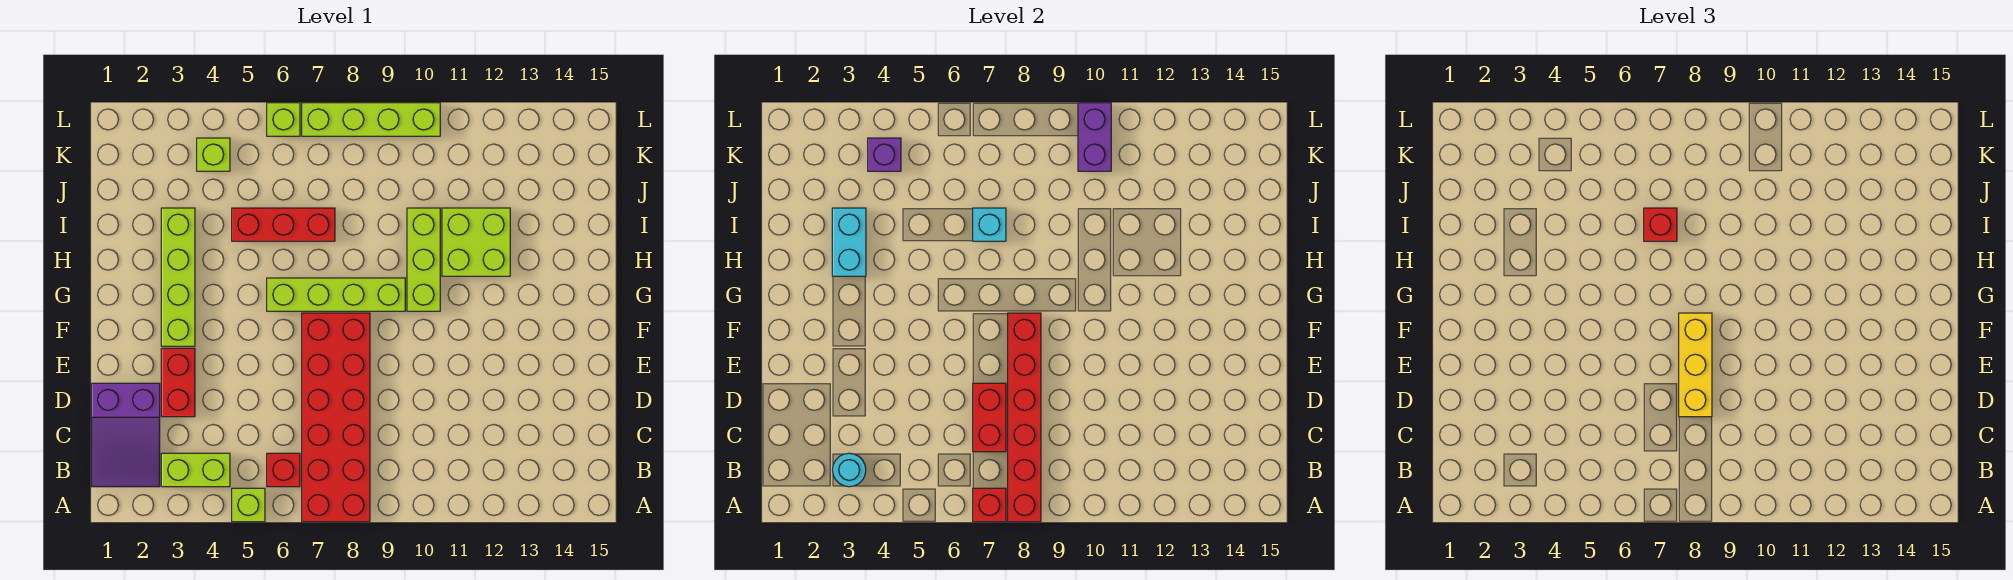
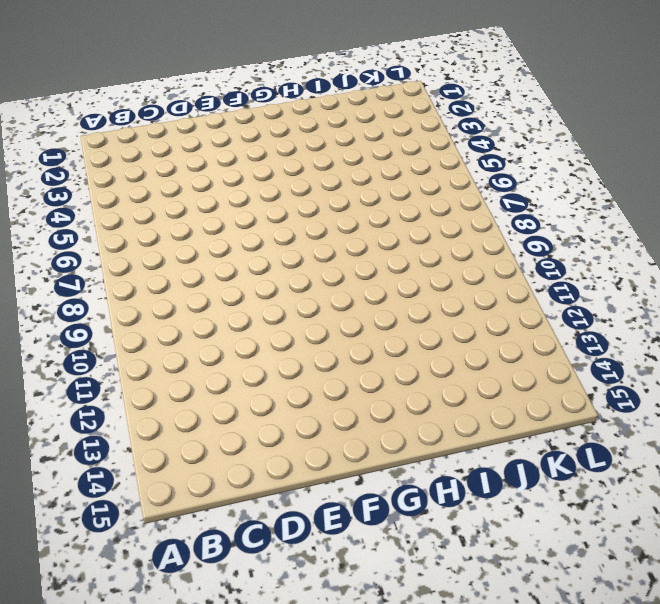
none -> lime brick A5 level 1
none -> red brick A7:F8 level 1
none -> purple slope B1:D2 level 1 top D

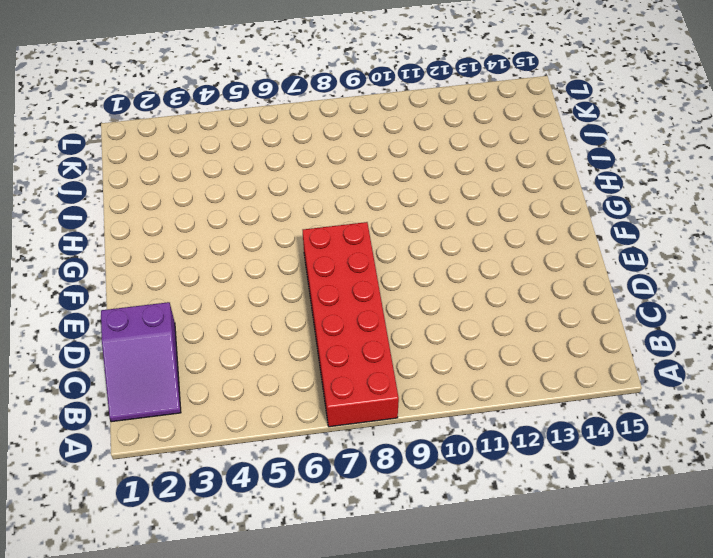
none -> lime brick A5 level 1
none -> lime brick B3:B4 level 1
none -> red brick B6 level 1

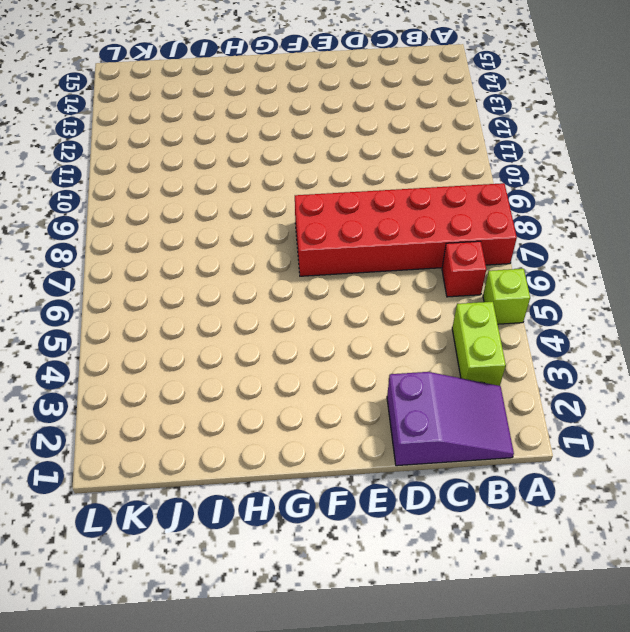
none -> red brick D3:E3 level 1
none -> lime brick F3:I3 level 1
none -> lime brick G6:G9 level 1

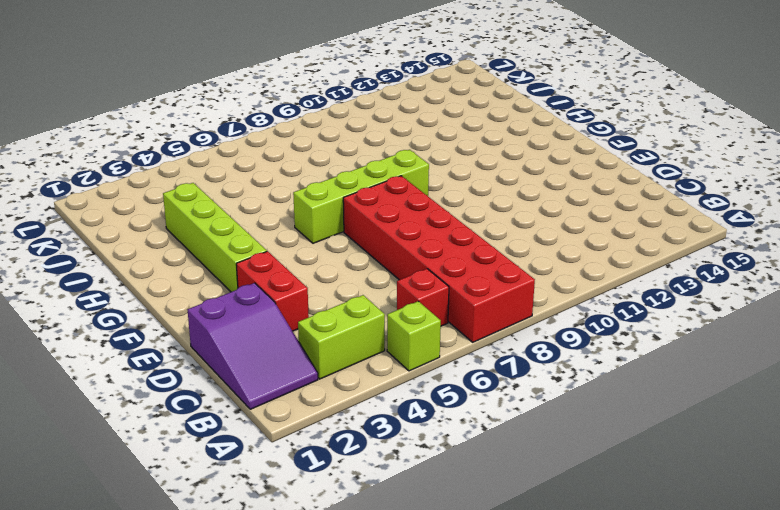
none -> lime brick G10:I10 level 1
none -> lime brick H11:I12 level 1
none -> red brick I5:I7 level 1

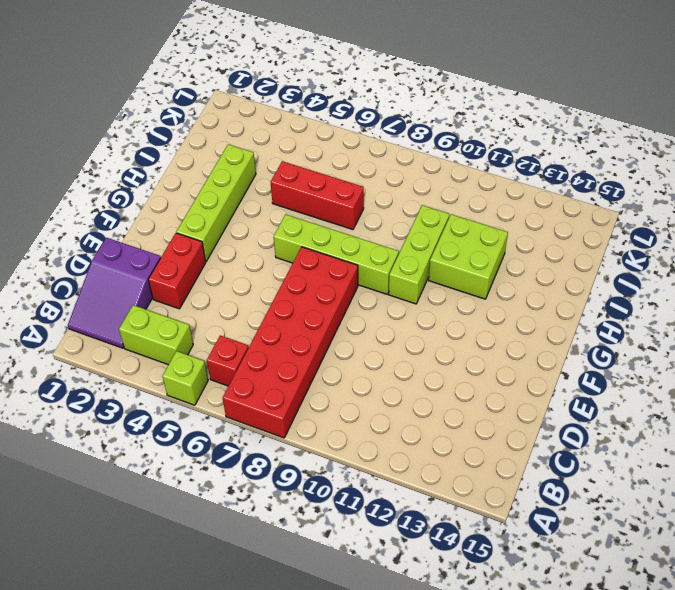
none -> lime brick K4 level 1
none -> lime brick L6 level 1
none -> lime brick L7:L10 level 1

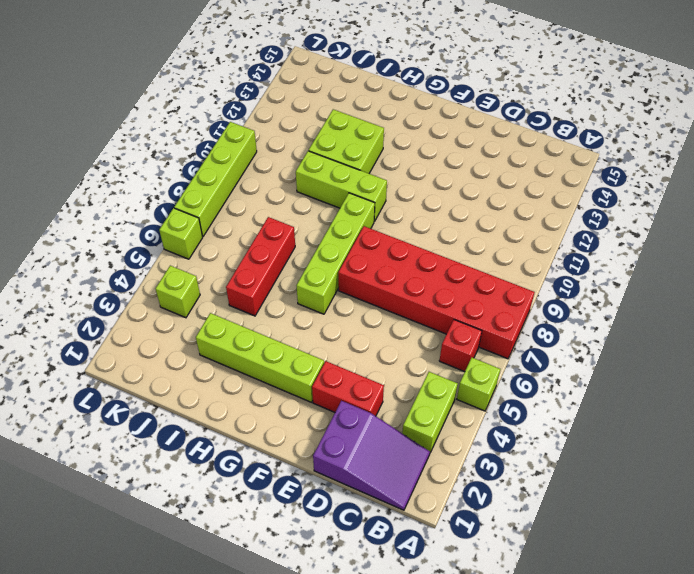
none -> red brick A7 level 2
none -> red brick A8:F8 level 2
none -> cyan round brick B3 level 2

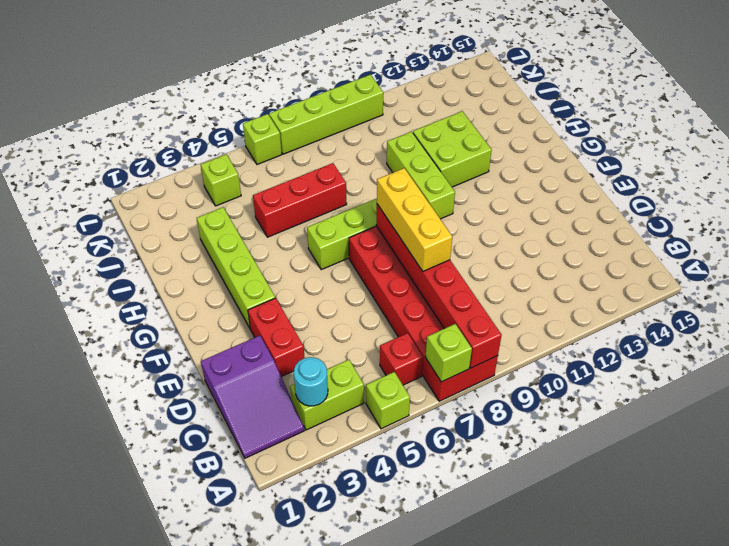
lime brick A7 level 2 -> red brick A7 level 2
none -> red brick C7:D7 level 2
none -> cyan brick H3:I3 level 2
none -> cyan brick I7 level 2

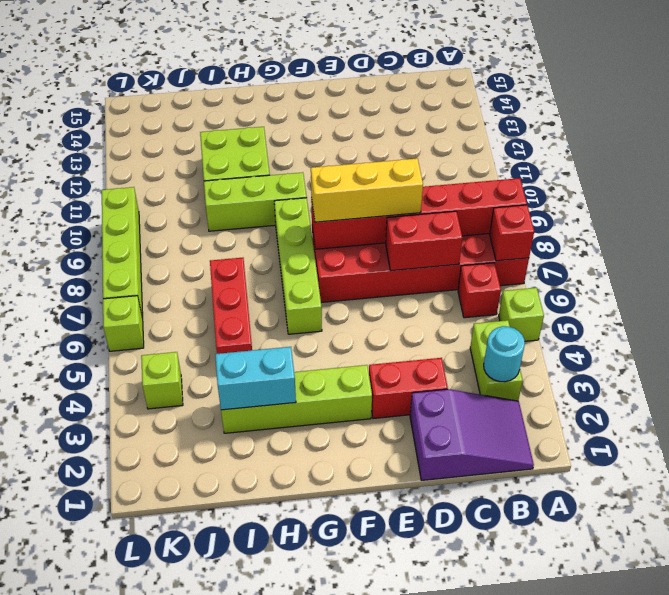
none -> cyan brick I7 level 2
none -> purple brick K4 level 2
none -> purple brick K10:L10 level 2

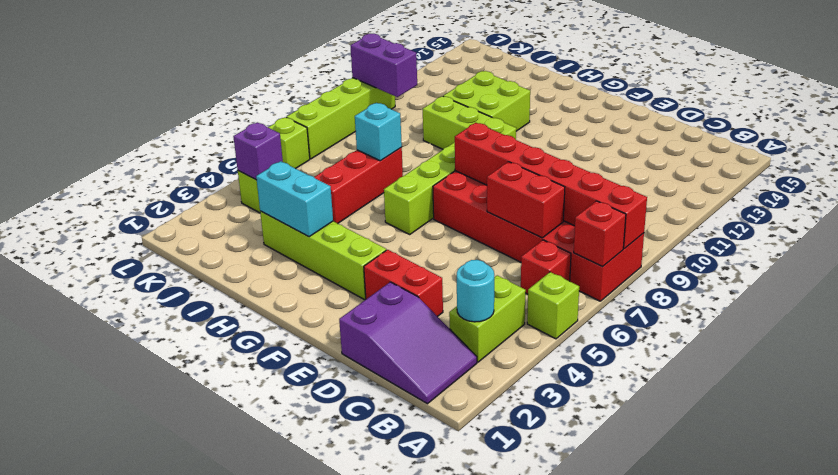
none -> yellow brick D8:F8 level 3
none -> red brick I7 level 3

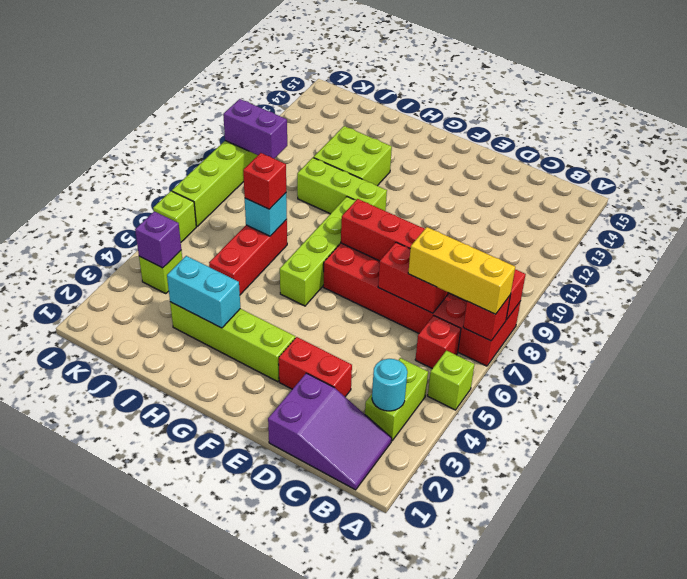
yellow brick A7:C7 level 3 -> yellow brick D8:F8 level 3

